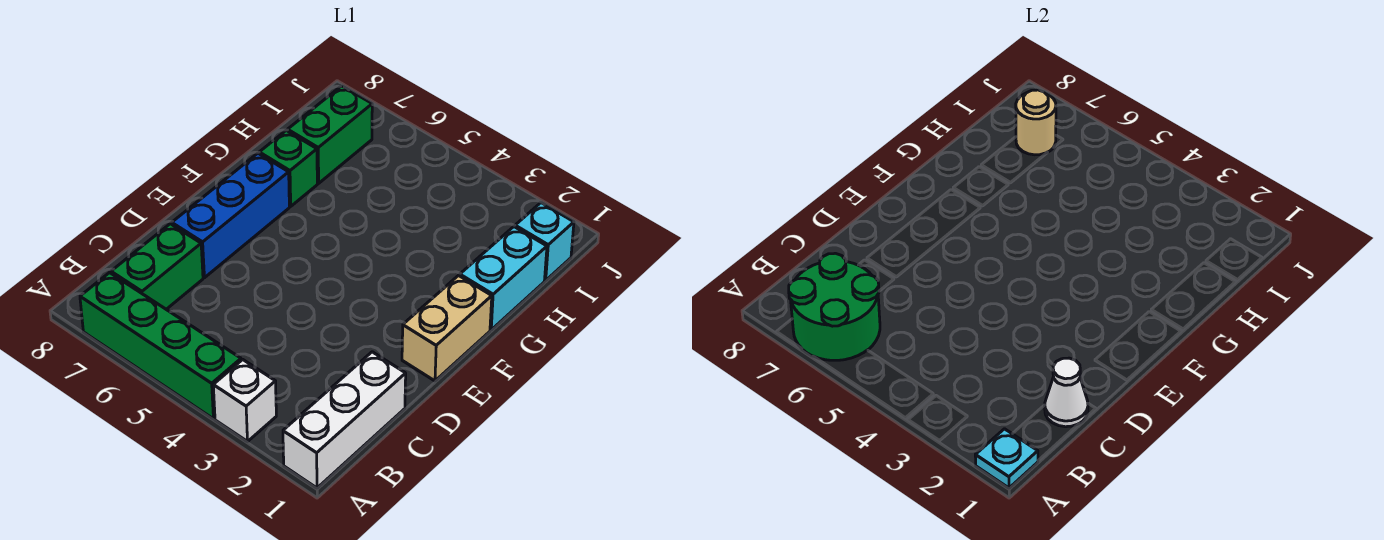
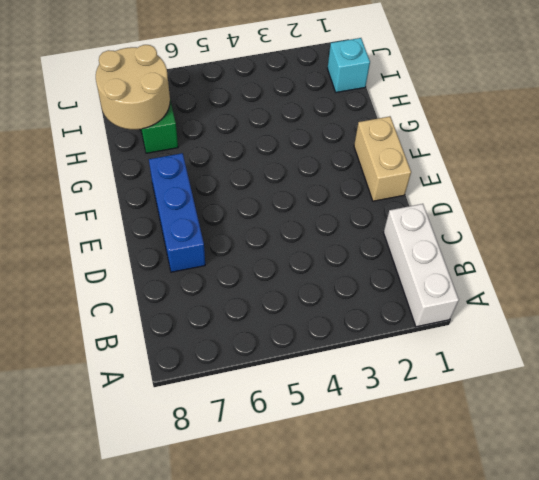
tan round brick H7:I8 level 2 -> tan round brick I7 level 2
none -> white brick A3 level 1
none -> green brick A4:A7 level 1
none -> green brick B7:C7 level 1

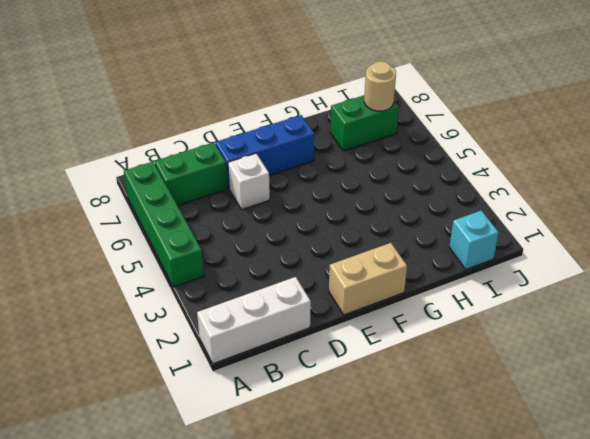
white brick D6 level 1 -> white brick A3 level 1
none -> cyan brick G1:H1 level 1
none -> green brick G7 level 1
none -> cyan plate A1 level 2

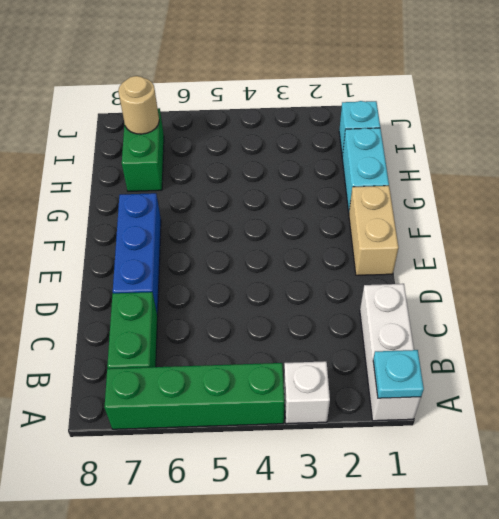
none -> green brick G7 level 1
none -> green round brick A6:B7 level 2
none -> white cone C1 level 2

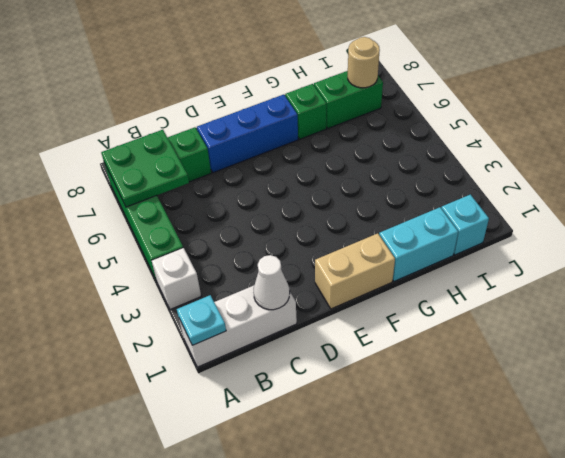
green plate A6:B7 level 2 -> green round brick A6:B7 level 2

